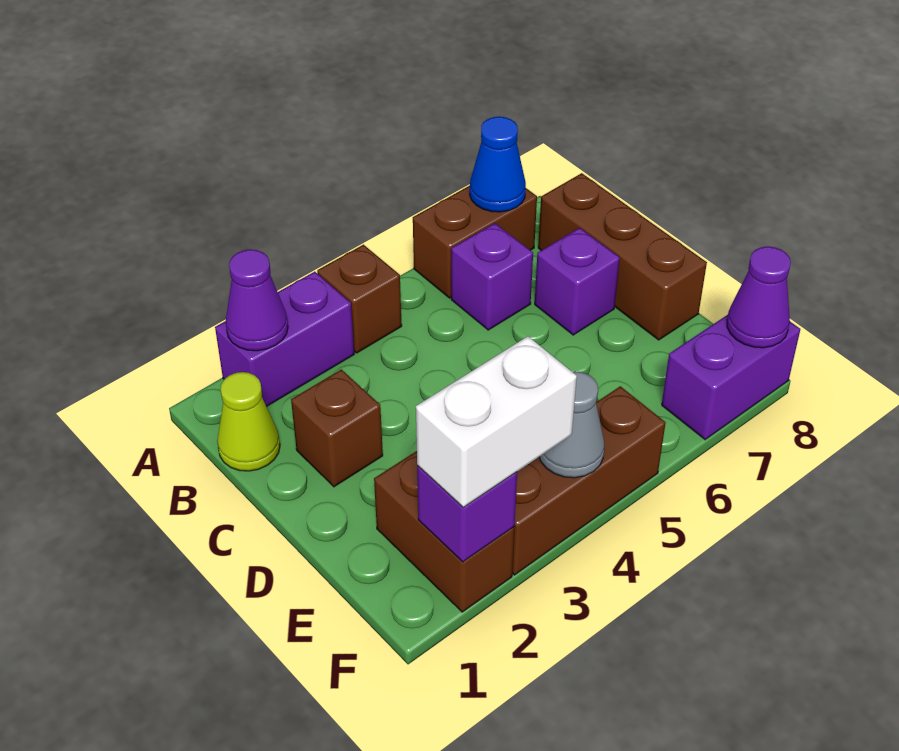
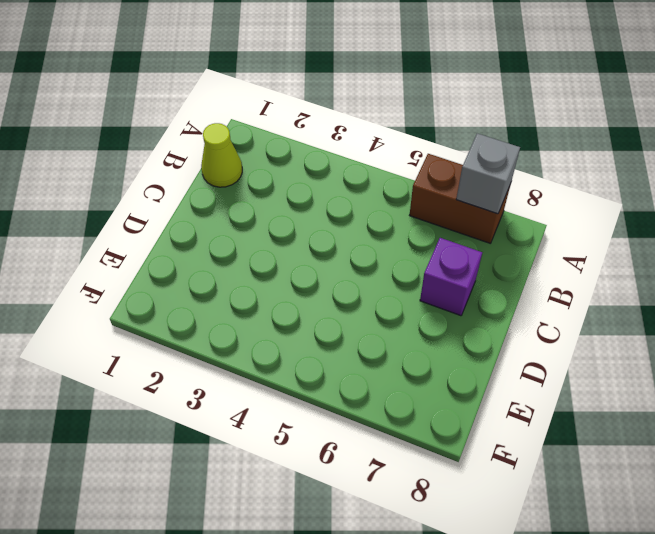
grey brick A7 level 2 -> blue cone A7 level 2
none -> purple brick A2:A3 level 1
none -> brown brick A4 level 1
none -> purple brick B6 level 1

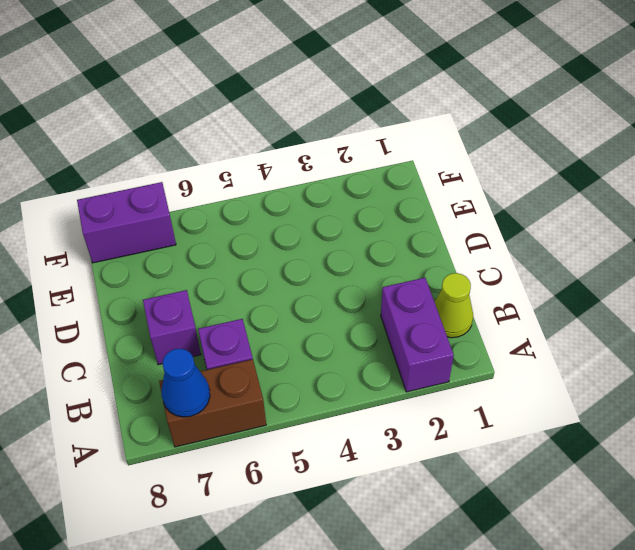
purple brick A2:B2 level 1 -> purple brick A2:A3 level 1
none -> brown brick A4 level 1
none -> brown brick B8:D8 level 1
none -> brown brick C2 level 1

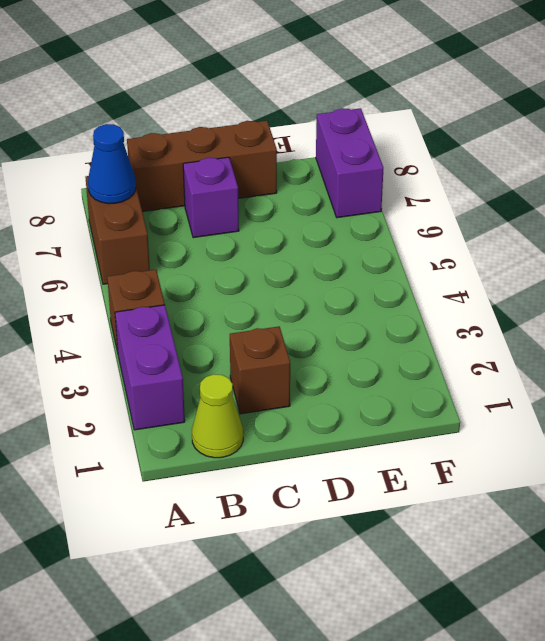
none -> purple brick B6 level 1
none -> brown brick E2:F2 level 1
none -> brown brick F3:F5 level 1

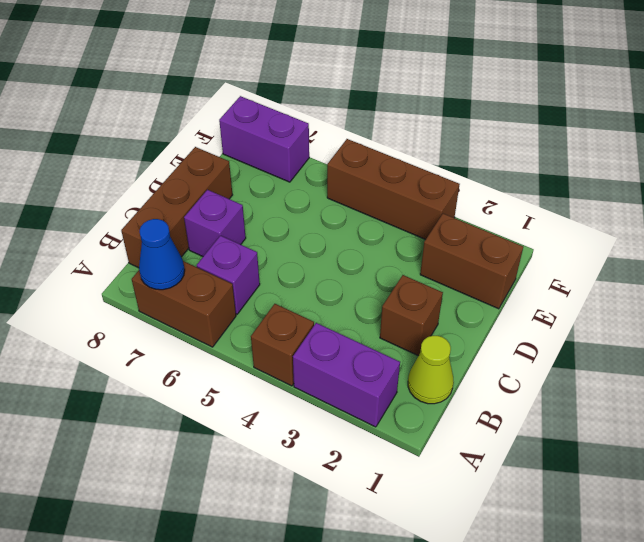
brown brick E1:E2 level 1 -> brown brick E2:F2 level 1
none -> purple cone A2 level 2
none -> purple brick F2 level 2
none -> grey cone F4 level 2

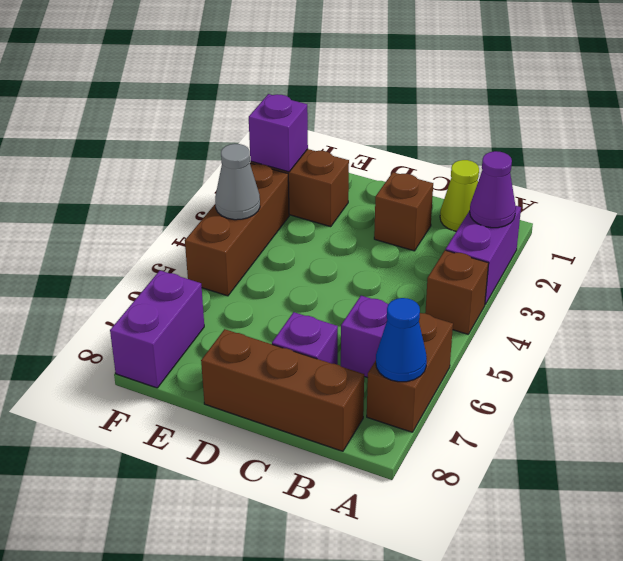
none -> purple cone F8 level 2
none -> white brick F2:F3 level 3

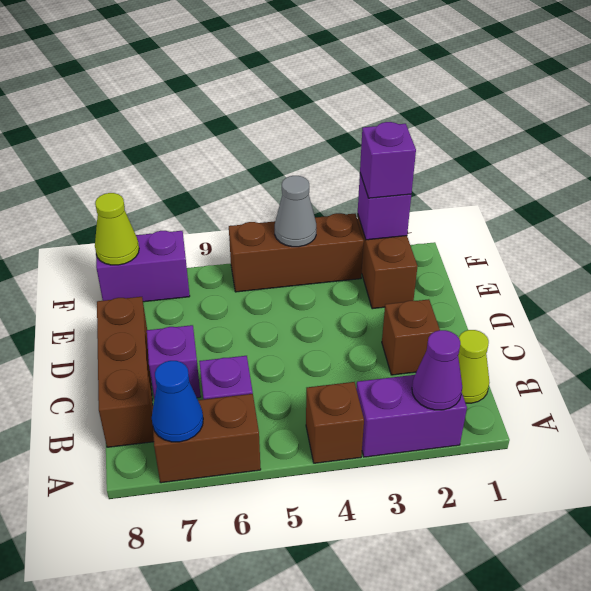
purple brick F2 level 3 -> white brick F2:F3 level 3
lime cone F8 level 2 -> purple cone F8 level 2

